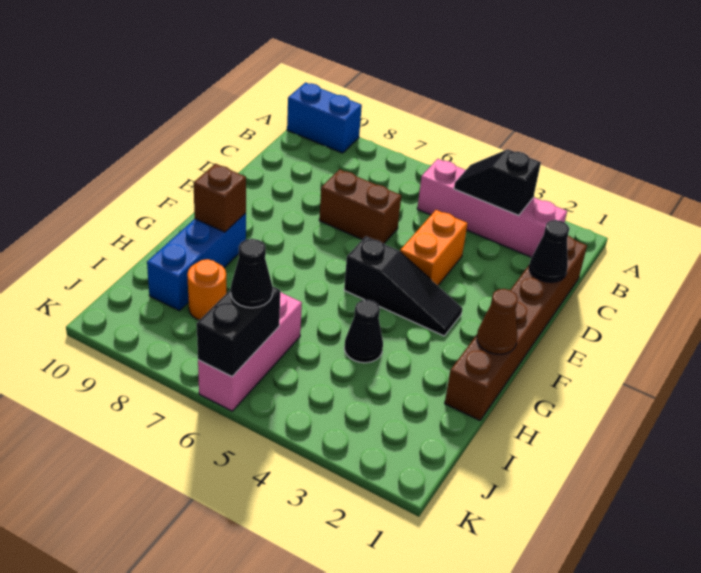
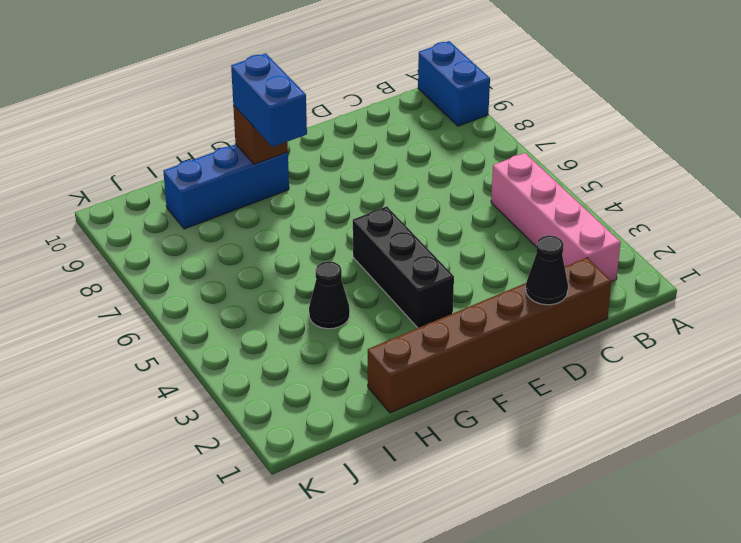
black brick F3:F5 level 1 -> black slope F3:F5 level 1 top 5
blue brick G8:G9 level 3 -> none
none -> orange brick D4:E4 level 1
none -> brown brick D6:D7 level 1
none -> pink brick I6:K6 level 1

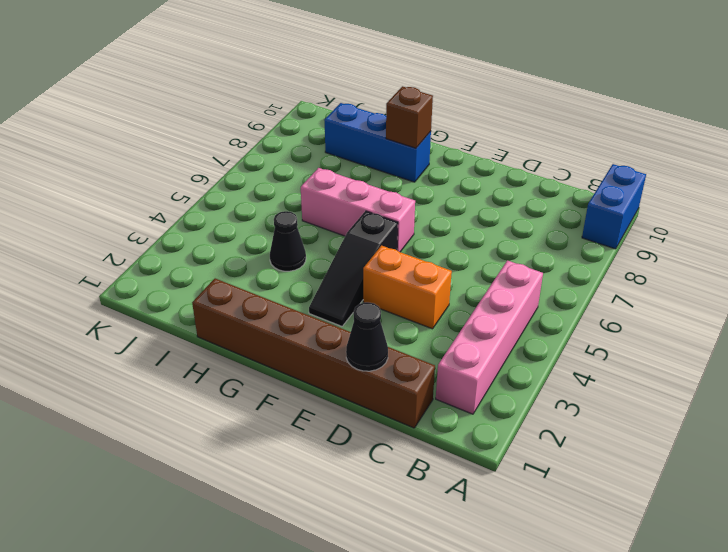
pink brick F6:H6 level 1 -> pink brick I6:K6 level 1
none -> brown brick D6:D7 level 1
none -> orange round brick I8 level 1
none -> black slope B3:B4 level 2 top 3

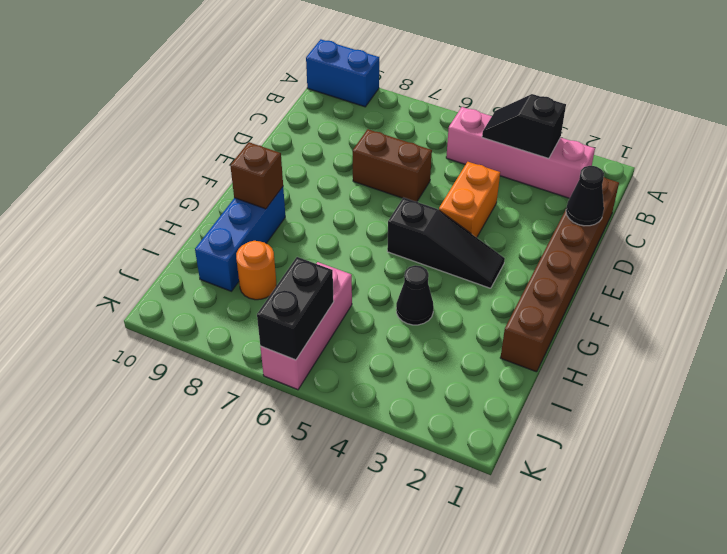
none -> brown cone G1 level 2
none -> black cone J6 level 3

